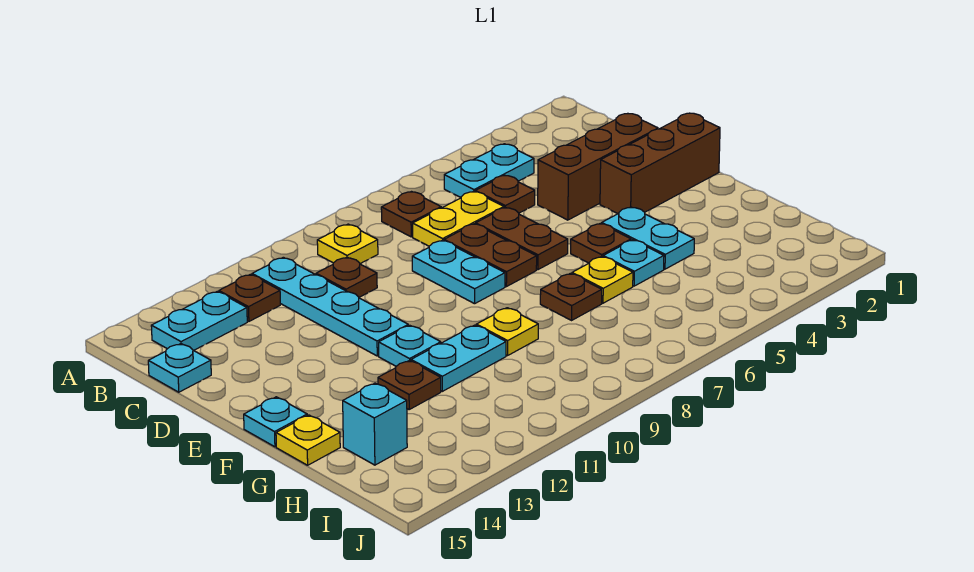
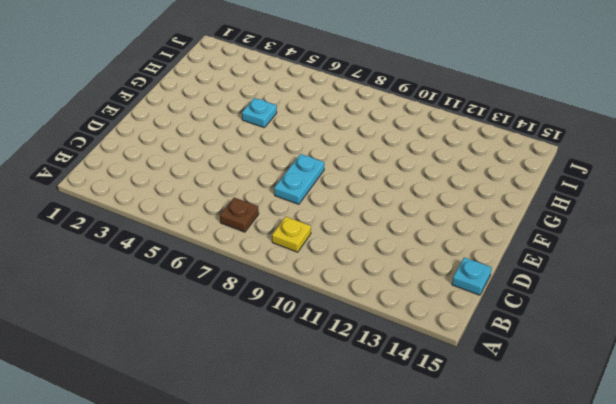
none -> cyan plate B4:B5 level 1
none -> cyan plate B11:E11 level 1
none -> brown plate B12 level 1

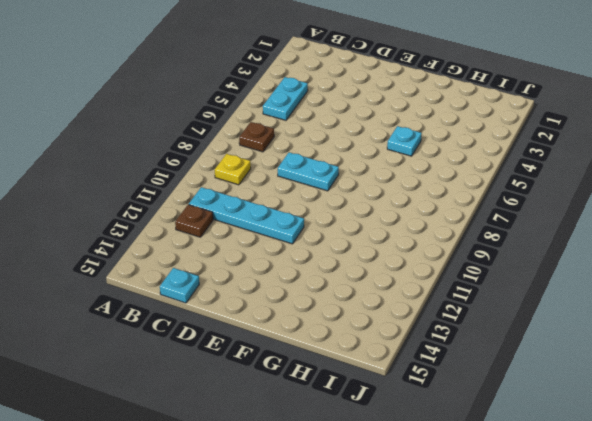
none -> cyan plate B13:B14 level 1
none -> brown plate C5 level 1
none -> yellow plate C6:C7 level 1

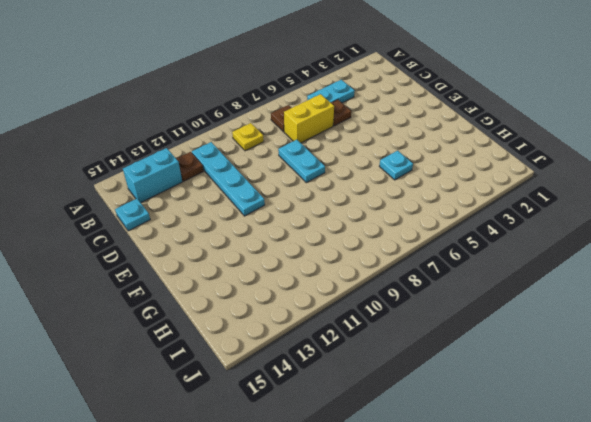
cyan brick B13:B14 level 1 -> cyan plate B13:B14 level 1
yellow brick C6:C7 level 1 -> yellow plate C6:C7 level 1
none -> brown plate C10 level 1
none -> brown brick D2:D4 level 1
none -> brown plate D6:E6 level 1

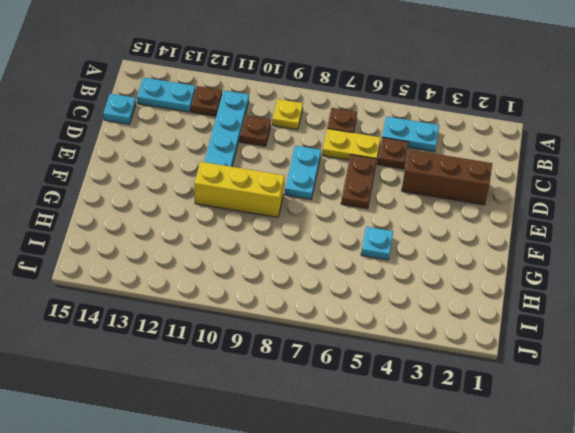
yellow brick F9:F11 level 1 -> cyan plate F11 level 1
none -> brown plate D7:E7 level 1
none -> brown brick E1:E3 level 1
none -> cyan plate F4:G4 level 1

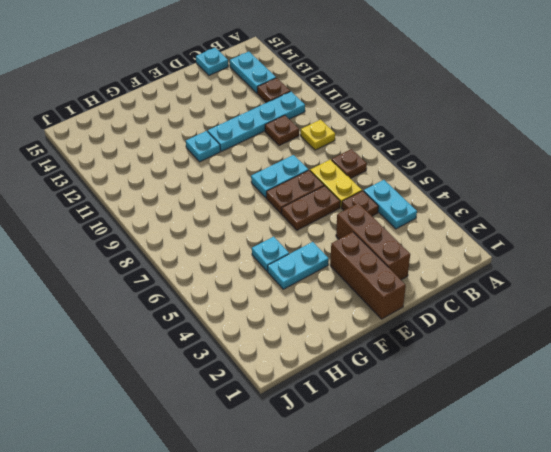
none -> brown plate F5 level 1
none -> cyan plate F15 level 1
none -> yellow plate G6 level 1

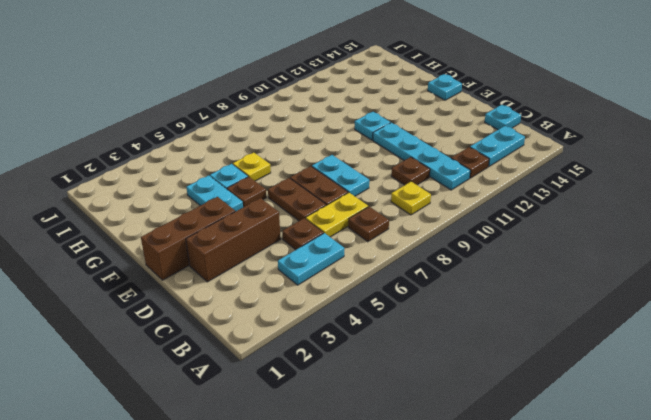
none -> brown plate G7 level 1
none -> yellow plate G9 level 1
none -> cyan plate G10:G11 level 1

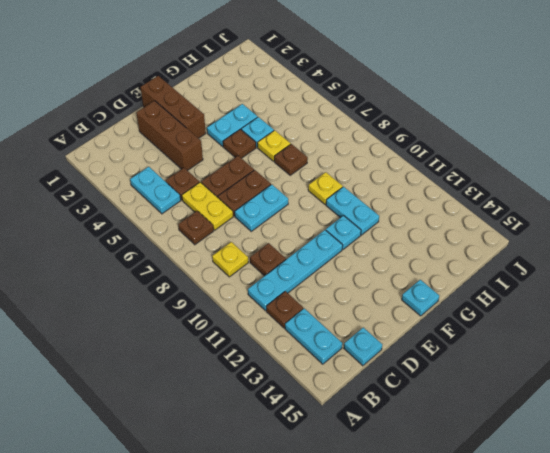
none -> brown plate G12 level 1
none -> yellow plate G15 level 1
none -> cyan brick H14 level 1

